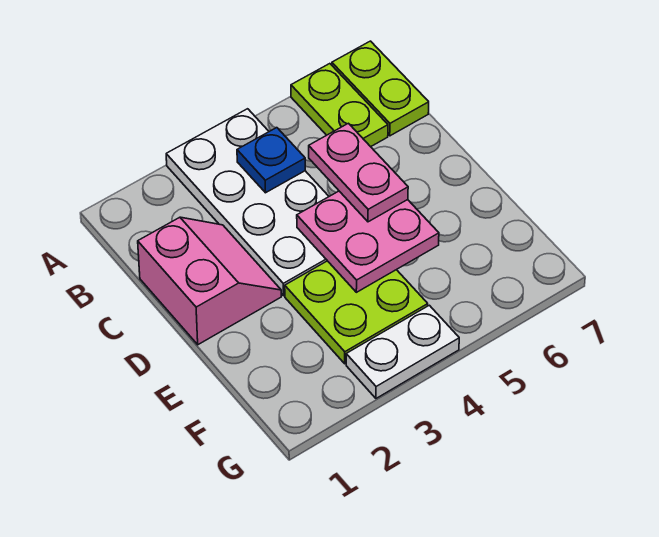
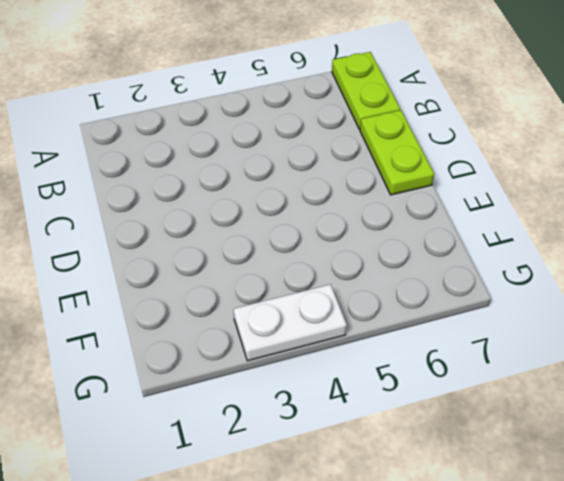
lime plate C7:D7 level 1 -> lime plate A6:B6 level 1
none -> white plate A3:D4 level 1
none -> pink slope C1:D2 level 1 top 1

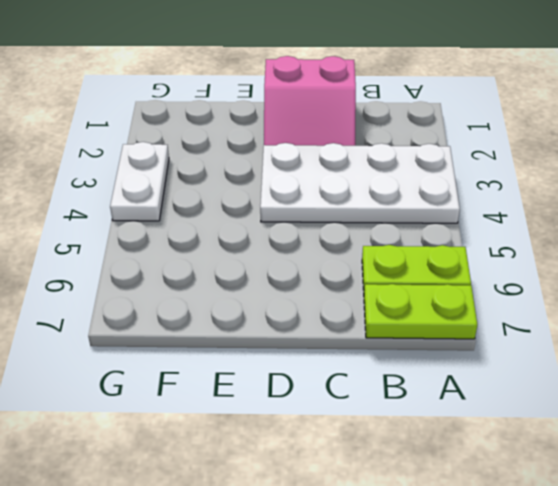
none -> lime plate E3:F4 level 1
none -> blue plate B4 level 2

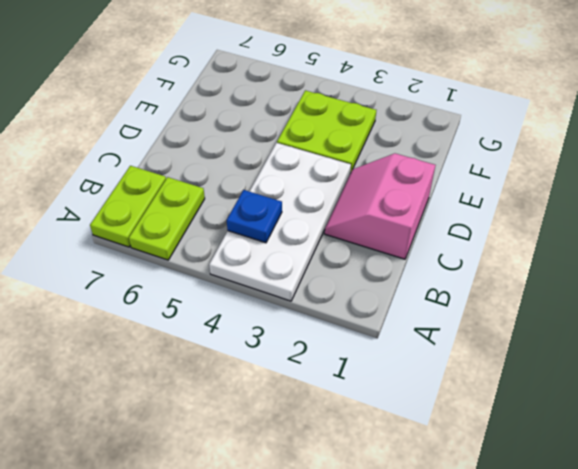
none -> white plate G3:G4 level 1
none -> pink plate D4:E5 level 2

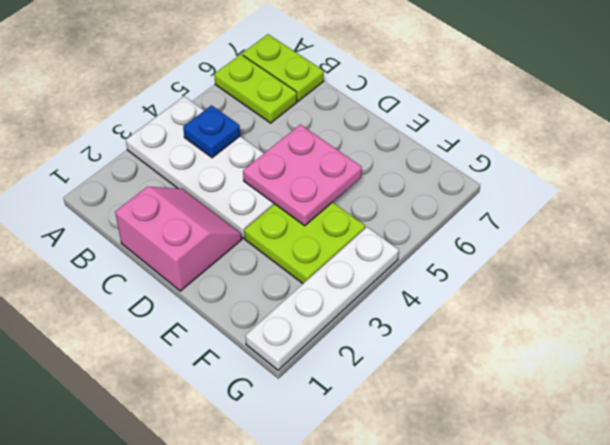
white plate G1:G4 level 1 -> white plate G3:G4 level 1
none -> pink plate C5:D5 level 3

